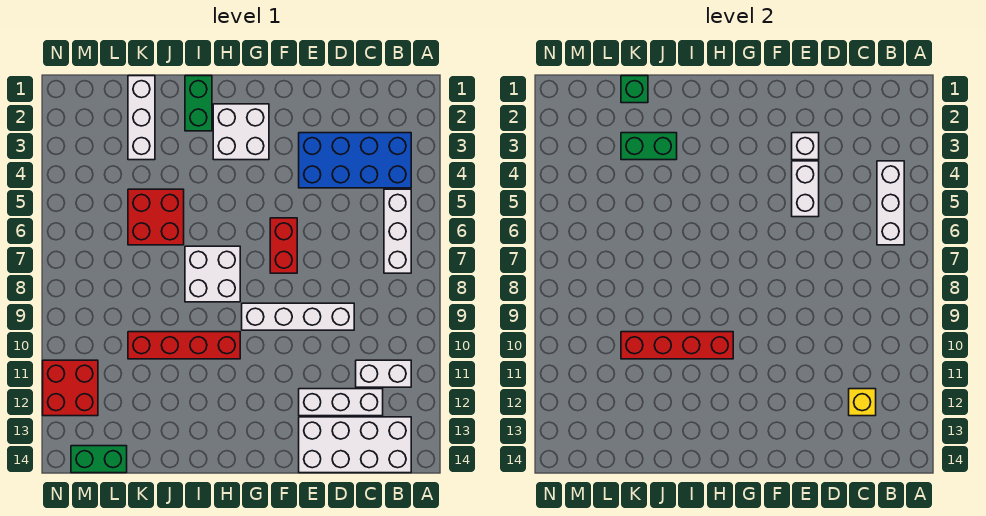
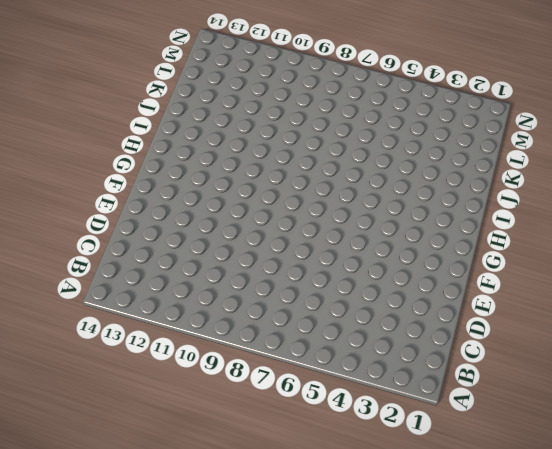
none -> blue brick B3:E4 level 1
none -> white brick B5:B7 level 1
none -> white brick B11:C11 level 1

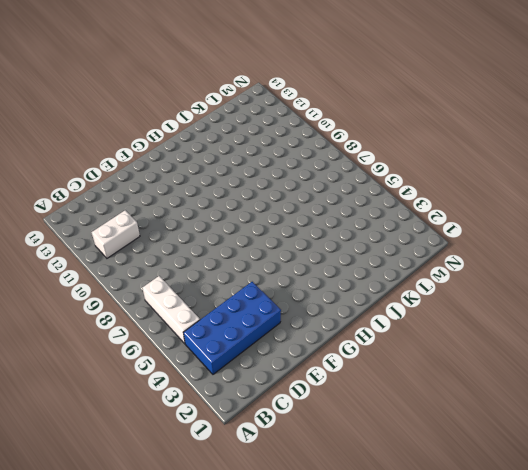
none -> white brick B13:E14 level 1
none -> white brick C12:E12 level 1
none -> white brick D9:G9 level 1

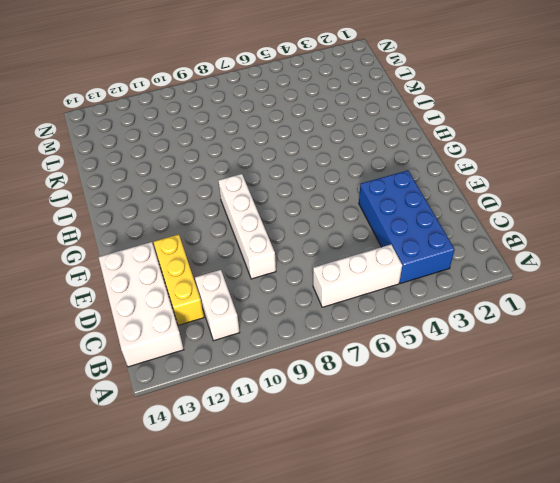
yellow brick C12:E12 level 1 -> white brick C12:E12 level 1
none -> red brick F6:F7 level 1
none -> white brick G2:H3 level 1
none -> white brick H7:I8 level 1

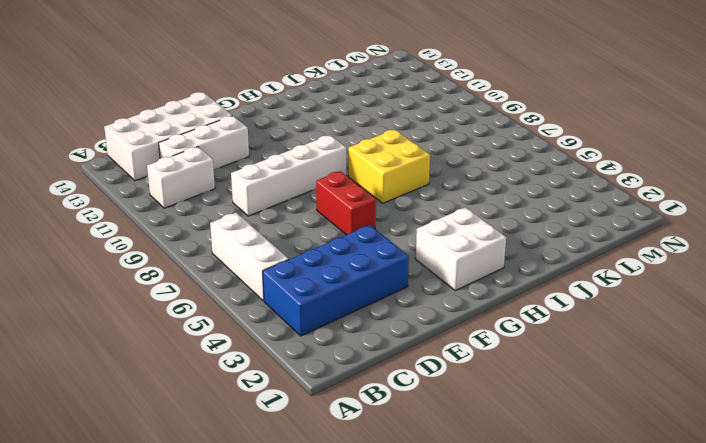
yellow brick H7:I8 level 1 -> white brick H7:I8 level 1
none -> red brick H10:K10 level 1
none -> green brick I1:I2 level 1
none -> red brick J5:K6 level 1

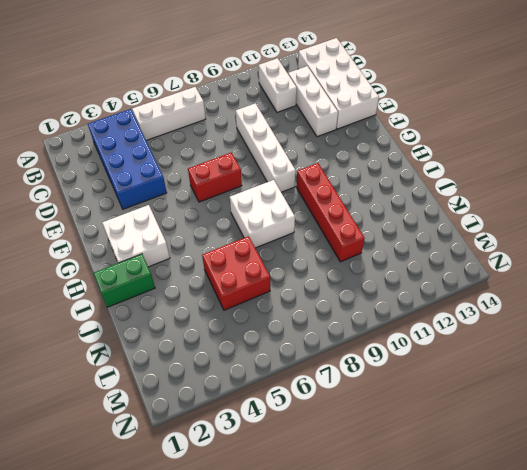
none -> white brick K1:K3 level 1
none -> green brick L14:M14 level 1
none -> red brick M11:N12 level 1

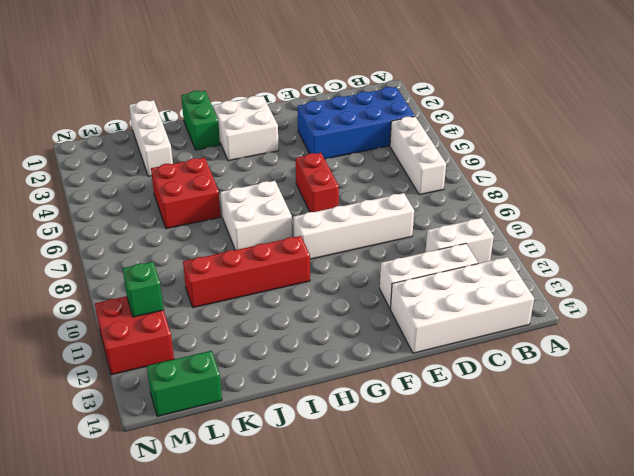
green brick M11 level 2 -> green brick K1 level 2
none -> white brick B4:B6 level 2
none -> yellow brick C12 level 2
none -> white brick E3 level 2

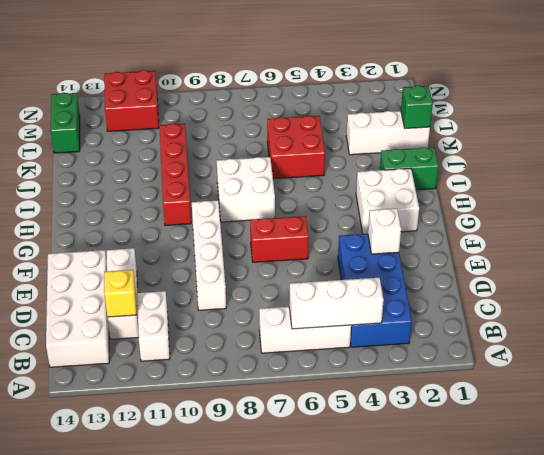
none -> white brick E4:E5 level 2
none -> red brick H10:K10 level 2
none -> green brick J3:K3 level 2

